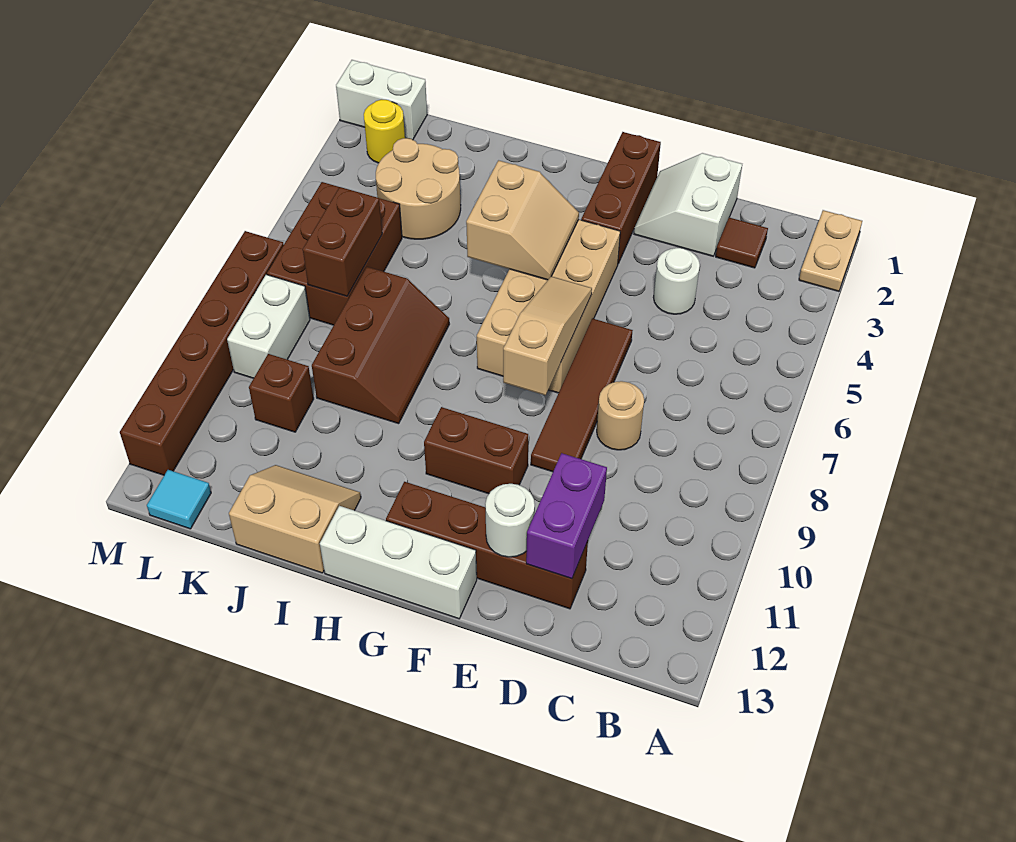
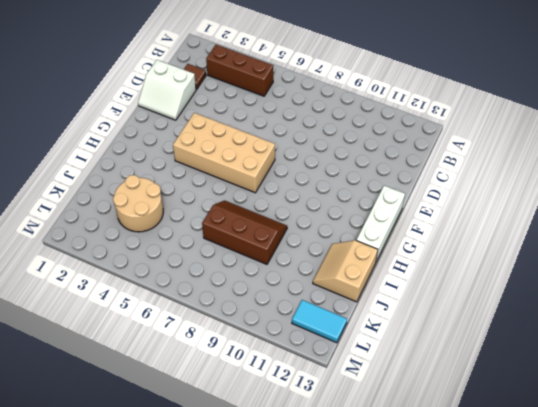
brown brick B3:B5 level 1 -> brown brick F1:F3 level 1
cyan tile L12:L13 level 1 -> cyan tile L13 level 1
none -> tan plate A1:A2 level 1
none -> white round brick D4 level 1
none -> tan round brick D8 level 1

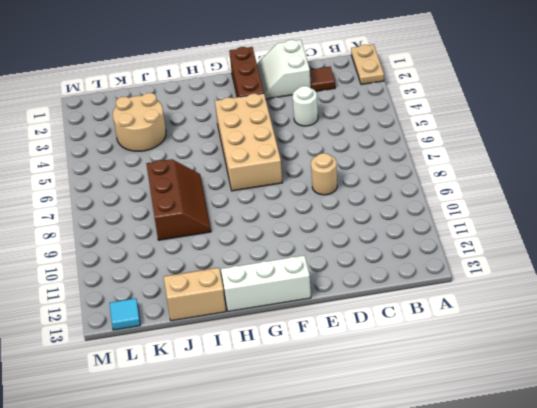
none -> brown brick D12:G12 level 1
none -> brown tile E6:E9 level 1
none -> brown brick F10:G10 level 1

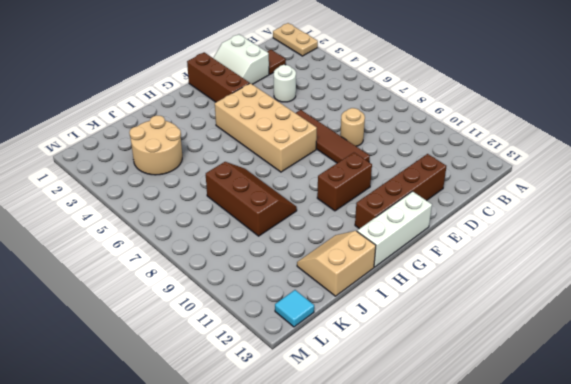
none -> brown brick K5:L7 level 1
none -> brown brick K10 level 1
none -> white brick L1:M1 level 1

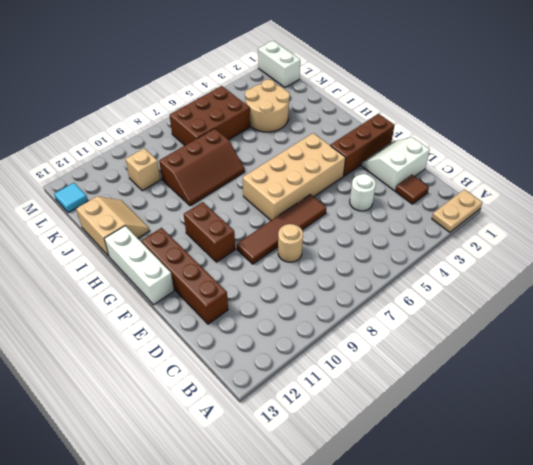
tan brick K10 level 1 -> brown brick K10 level 1
none -> yellow round brick L2 level 1
none -> white brick L8:L9 level 1
none -> brown brick M7:M12 level 1

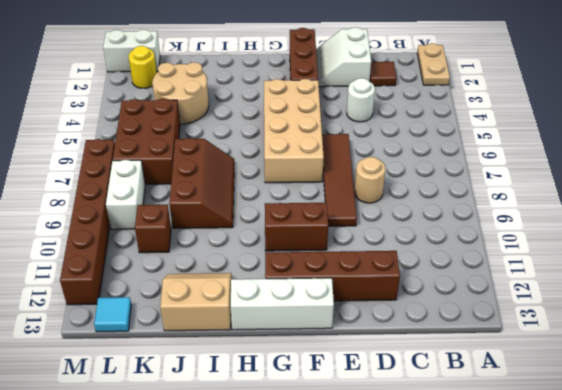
none -> purple brick D11:D12 level 2
none -> white round brick E12 level 2
none -> tan slope F6:F8 level 2 top 8

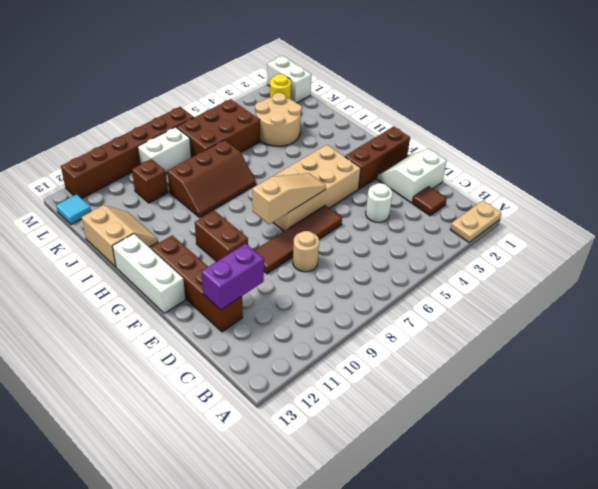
none -> white round brick E12 level 2
none -> tan slope G4:H5 level 2 top H
none -> brown brick K6:K7 level 2

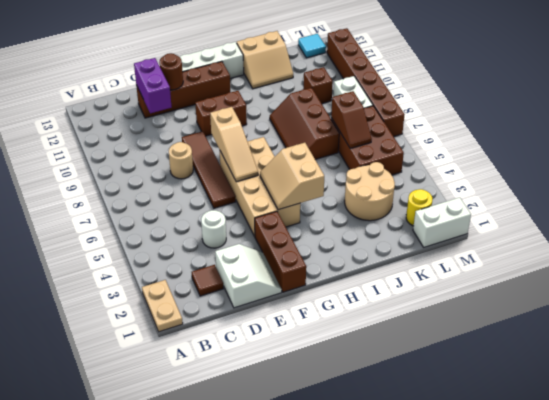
brown round brick E12 level 2 -> white round brick E12 level 2
brown slope K6:K7 level 2 top 7 -> brown brick K6:K7 level 2

